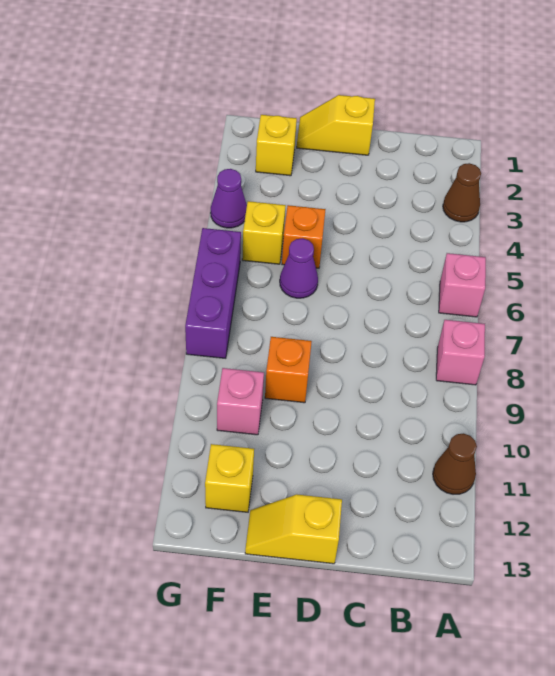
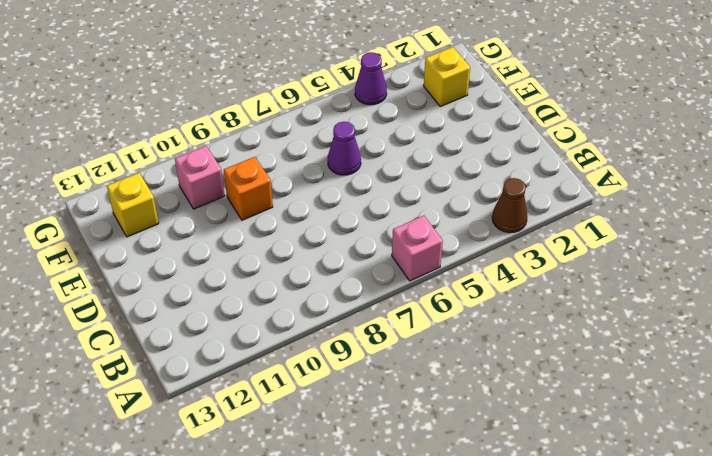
none -> pink brick A8 level 1
none -> brown cone A11 level 1
none -> yellow slope D1:E1 level 1 top D

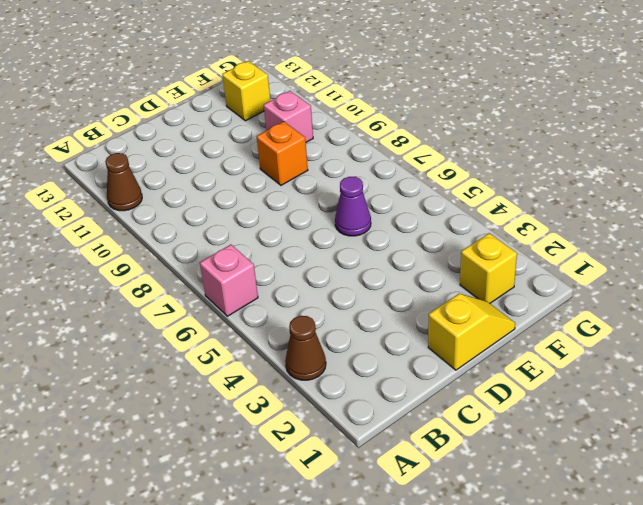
none -> pink brick A8 level 1
none -> yellow slope D13:E13 level 1 top D
none -> orange brick E5 level 1

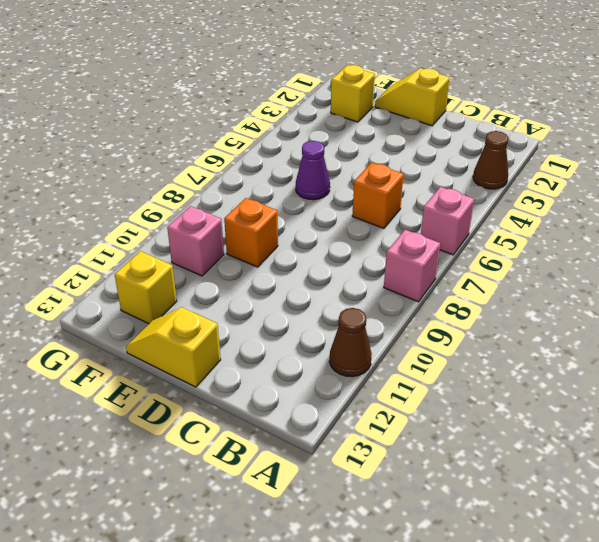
orange brick C6 level 1 -> orange brick E5 level 1
none -> yellow brick F5 level 1
none -> purple cone G4 level 1
none -> purple brick G6:G8 level 1

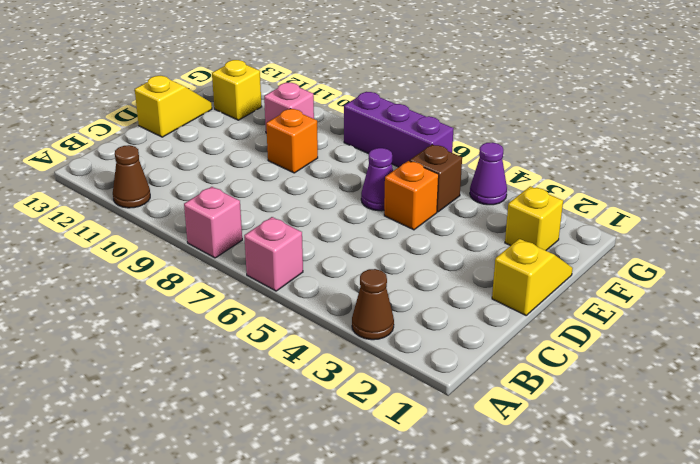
brown brick F5 level 1 -> yellow brick F5 level 1

